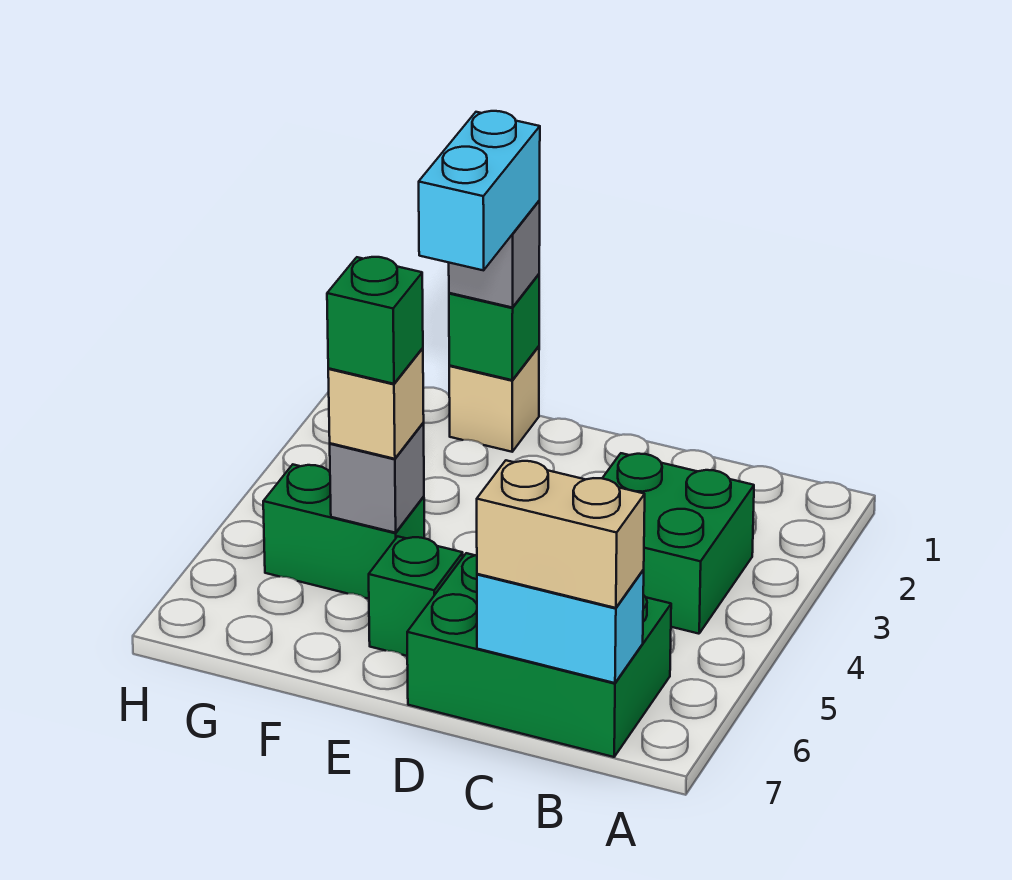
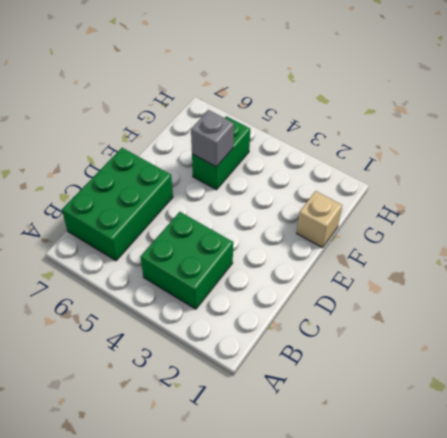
none -> green brick E6 level 1
none -> cyan brick B7:C7 level 2
none -> green brick F1 level 2

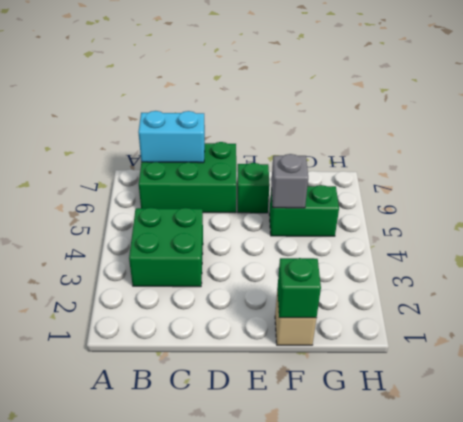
none -> tan brick B7:C7 level 3
none -> grey brick F1 level 3
none -> tan brick F5 level 3

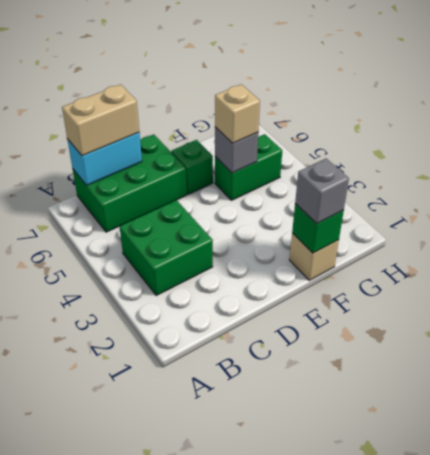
none -> cyan brick F1:F2 level 4
none -> green brick F5 level 4

